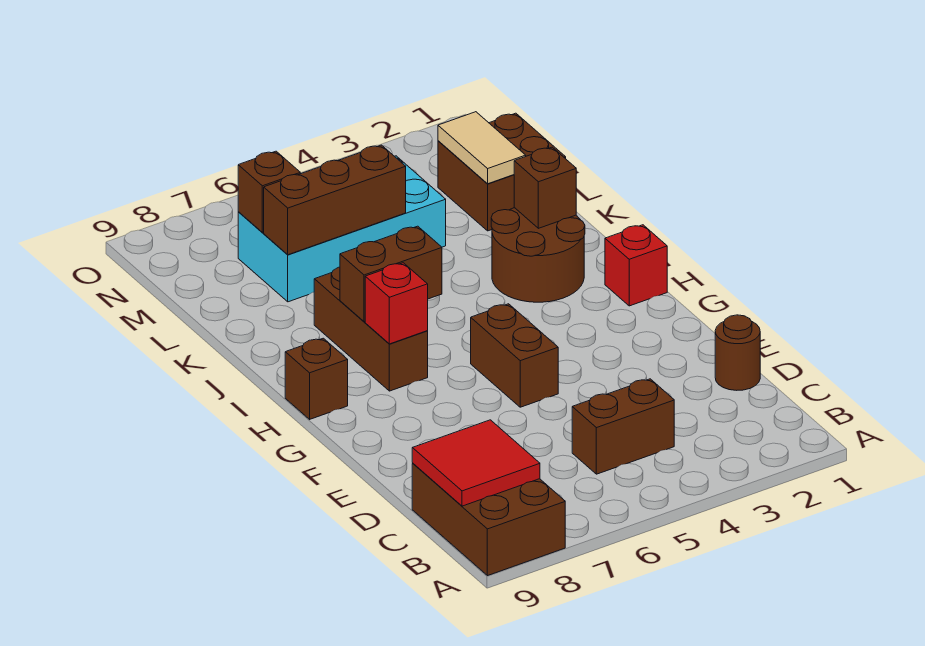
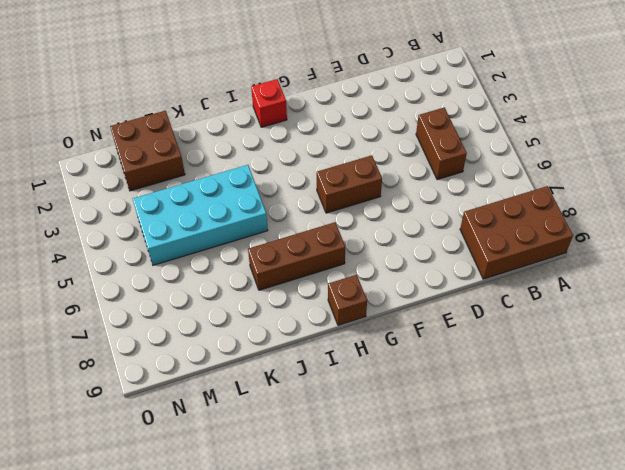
cyan brick J4:M5 level 1 -> cyan brick L4:M7 level 1
none -> brown round brick D1 level 1
none -> brown round brick I2:J3 level 1
none -> red tile B8:C9 level 2

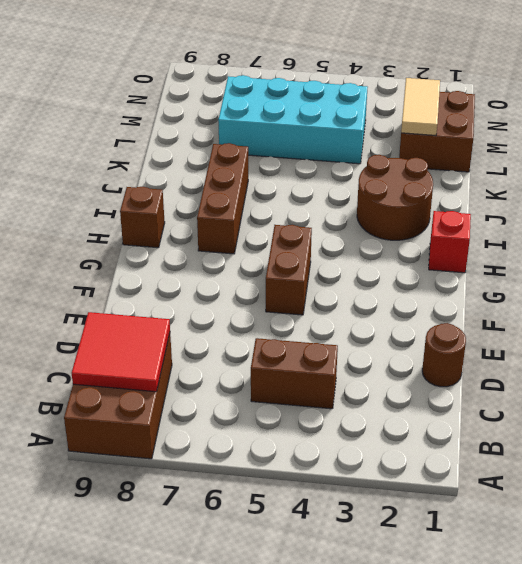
none -> red brick H7 level 2
none -> brown brick I6:I7 level 2
none -> brown brick J2 level 2

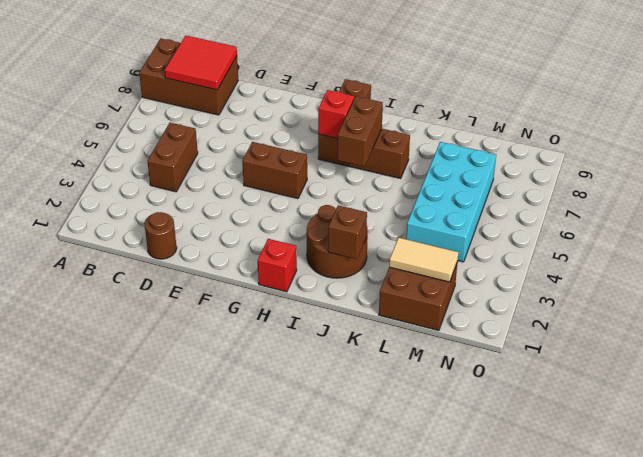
none -> brown brick L5:L7 level 2
none -> brown brick M7 level 2

